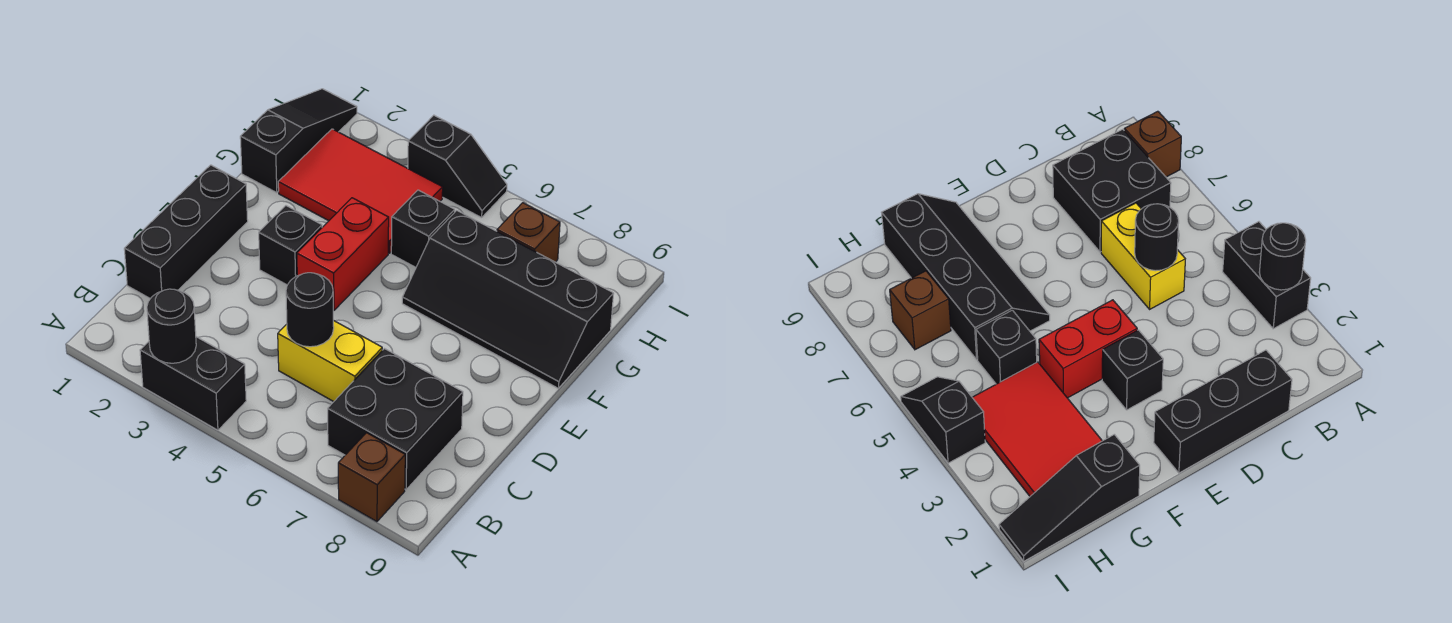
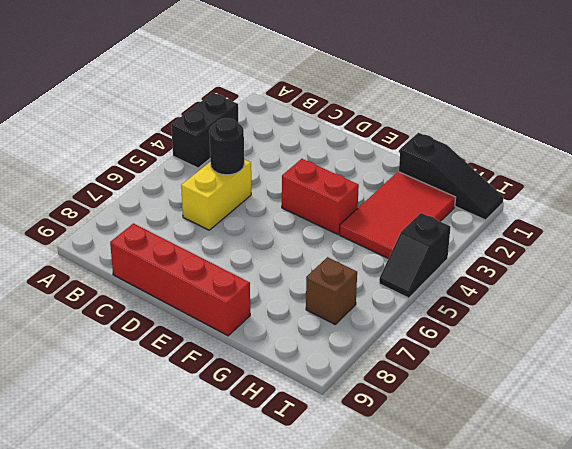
red brick C9:F9 level 1 -> black slope F6:G9 level 1 top G
none -> brown brick A8 level 1
none -> black brick B7:C8 level 1
none -> black brick C1:E1 level 1

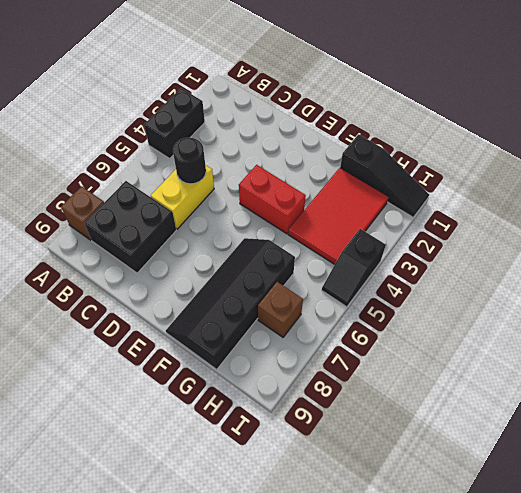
none -> black brick C1:E1 level 1
none -> black brick E3 level 1
none -> black brick G5 level 1

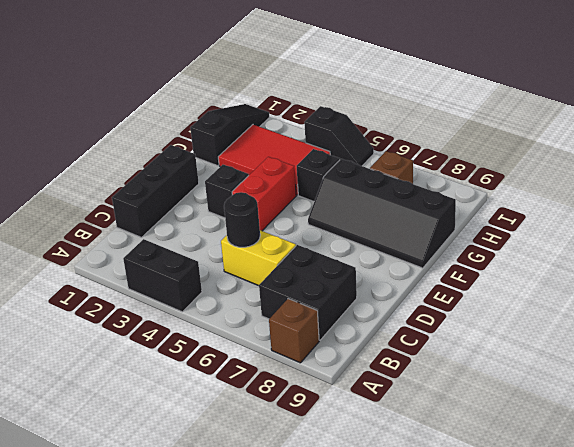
none -> black round brick A3 level 2

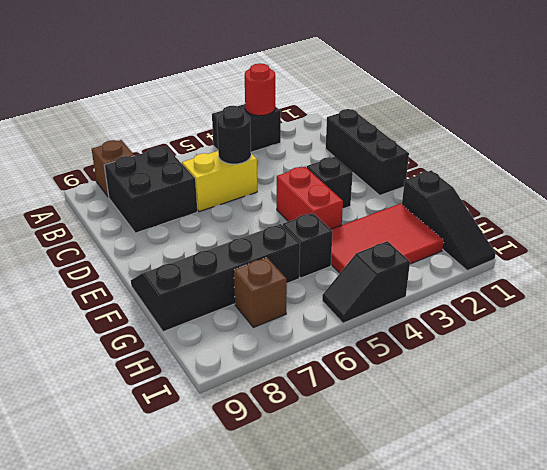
red round brick A3 level 2 -> black round brick A3 level 2

